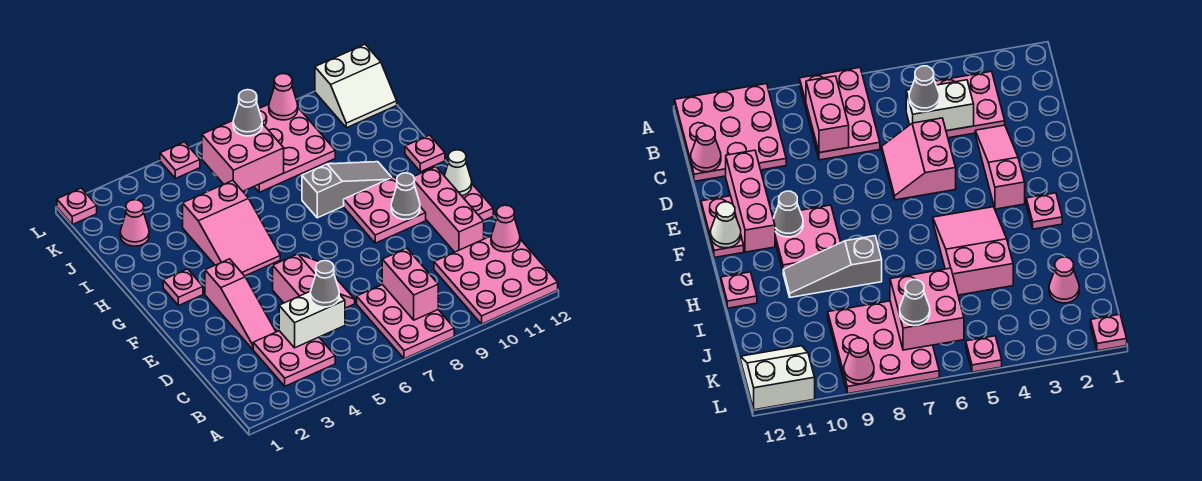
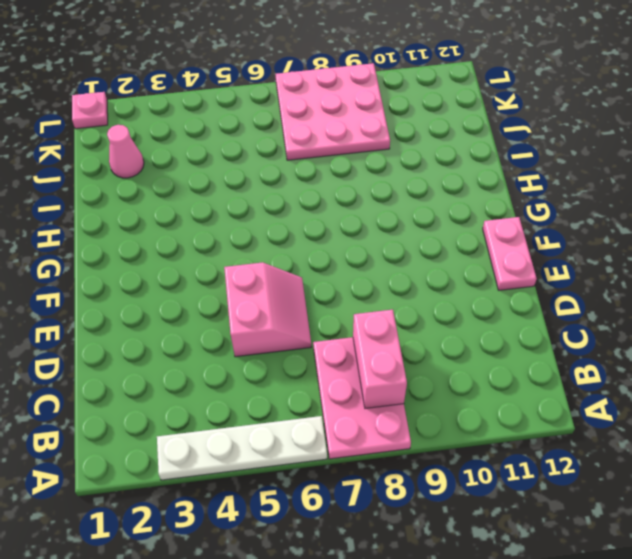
white plate A3:A6 level 1 -> none
none -> pink plate A10:C12 level 1
none -> pink plate B3:C4 level 1
none -> pink slope D3:F3 level 1 top F

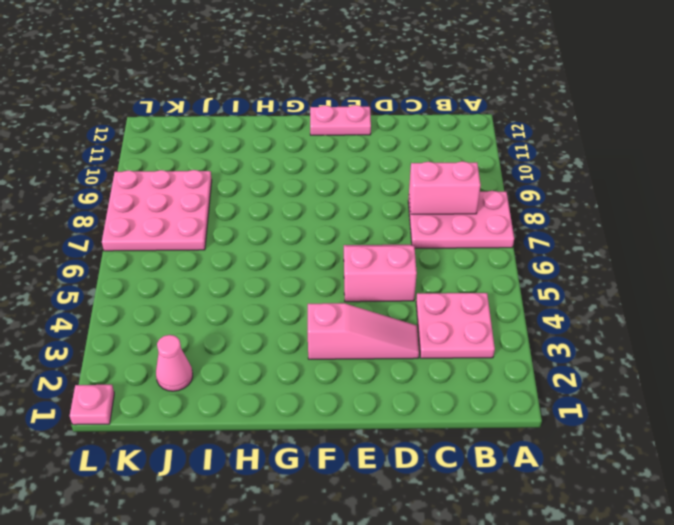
none -> pink plate A10:C12 level 1
none -> pink brick D11:F11 level 1
none -> pink plate F9:G10 level 1

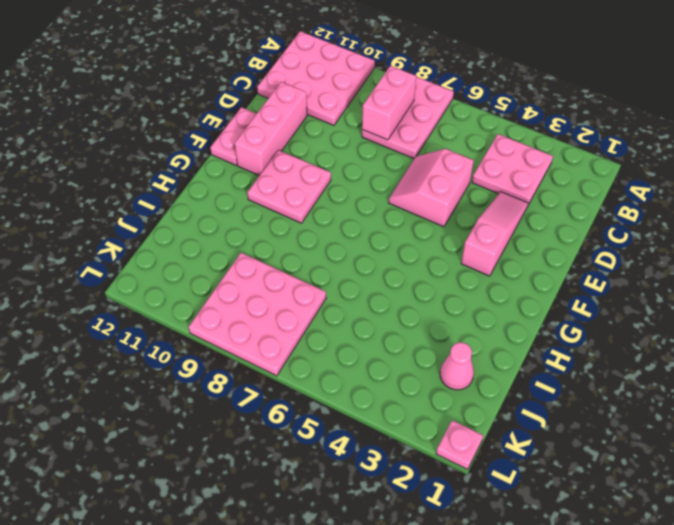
none -> pink plate G2 level 1
none -> pink slope G4:I5 level 1 top I
none -> grey slope H8:H10 level 1 top 8

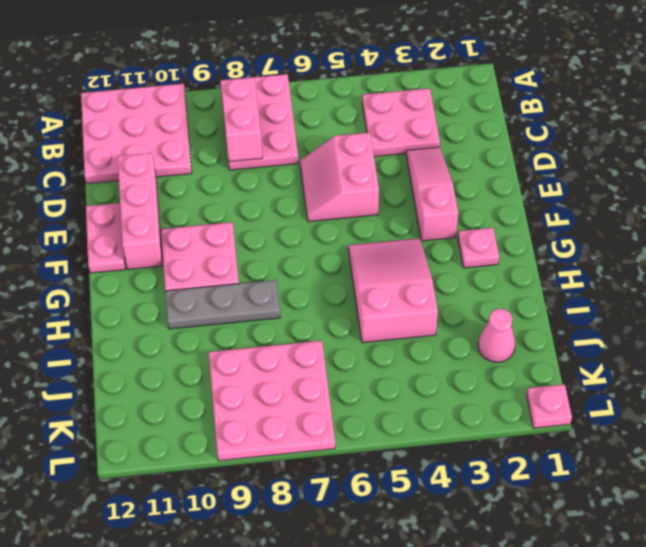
grey plate H8:H10 level 1 -> grey slope H8:H10 level 1 top 8
none -> pink plate H12 level 1
none -> white slope K11:L12 level 1 top L
none -> pink plate L5 level 1

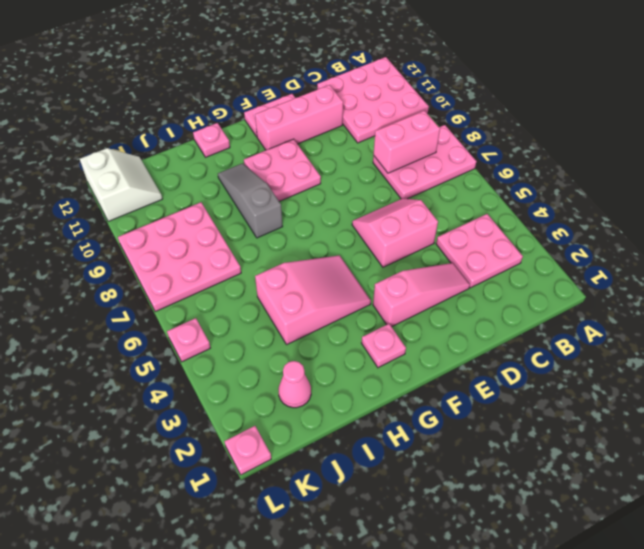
none -> white brick C4:C5 level 2
none -> pink cone C12 level 2
none -> grey cone F10 level 2

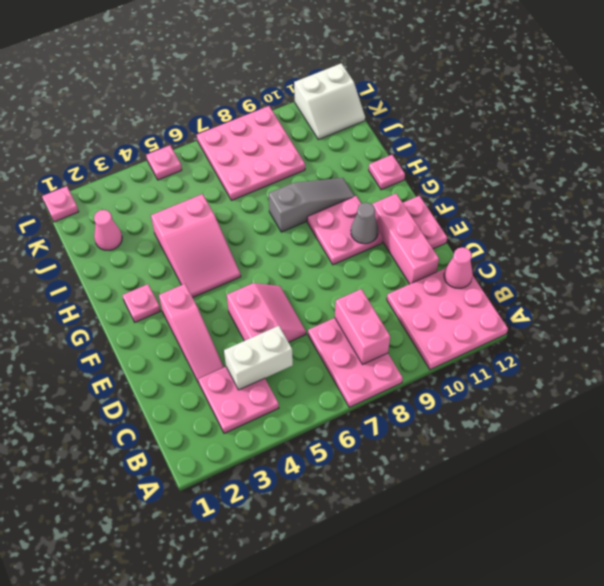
none -> white cone F12 level 2
none -> pink brick J6:K7 level 2
none -> pink cone L9 level 2

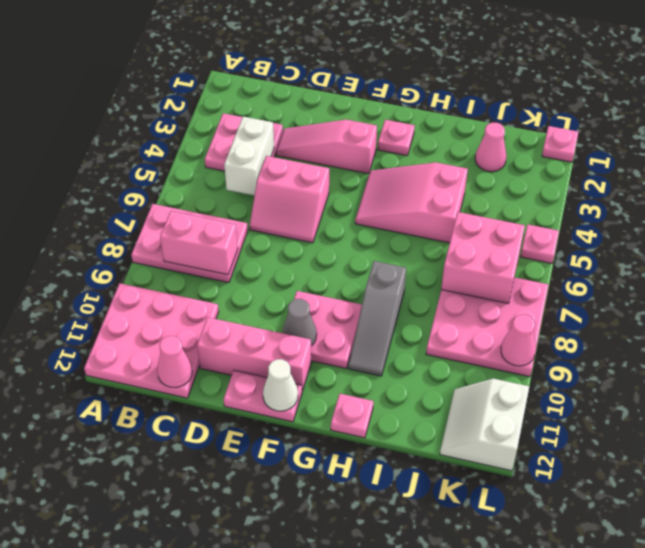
none -> grey cone C5 level 3
none -> grey cone K7 level 3

